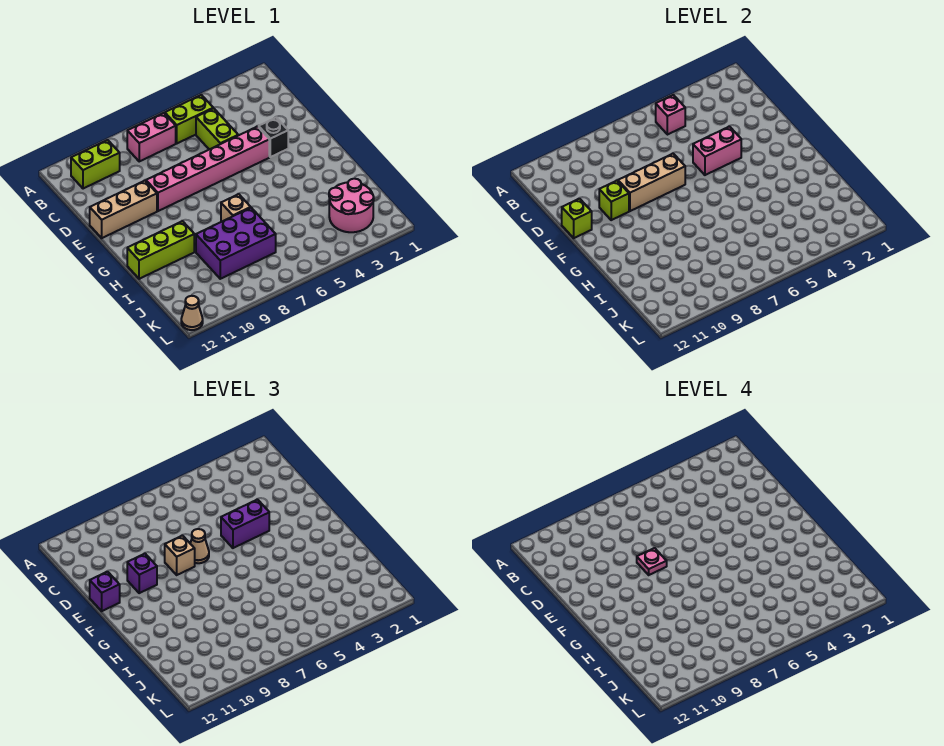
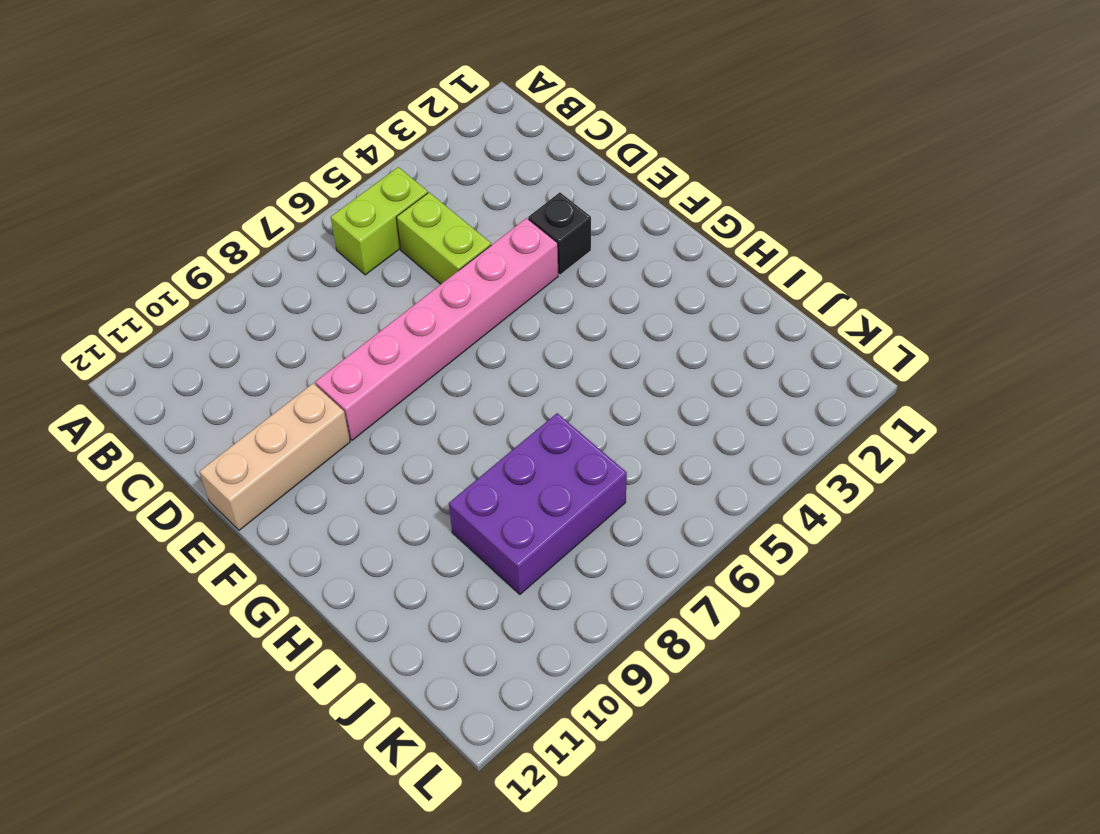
none -> pink brick B7:B8 level 1
none -> lime brick B10:B11 level 1
none -> tan brick H7 level 1

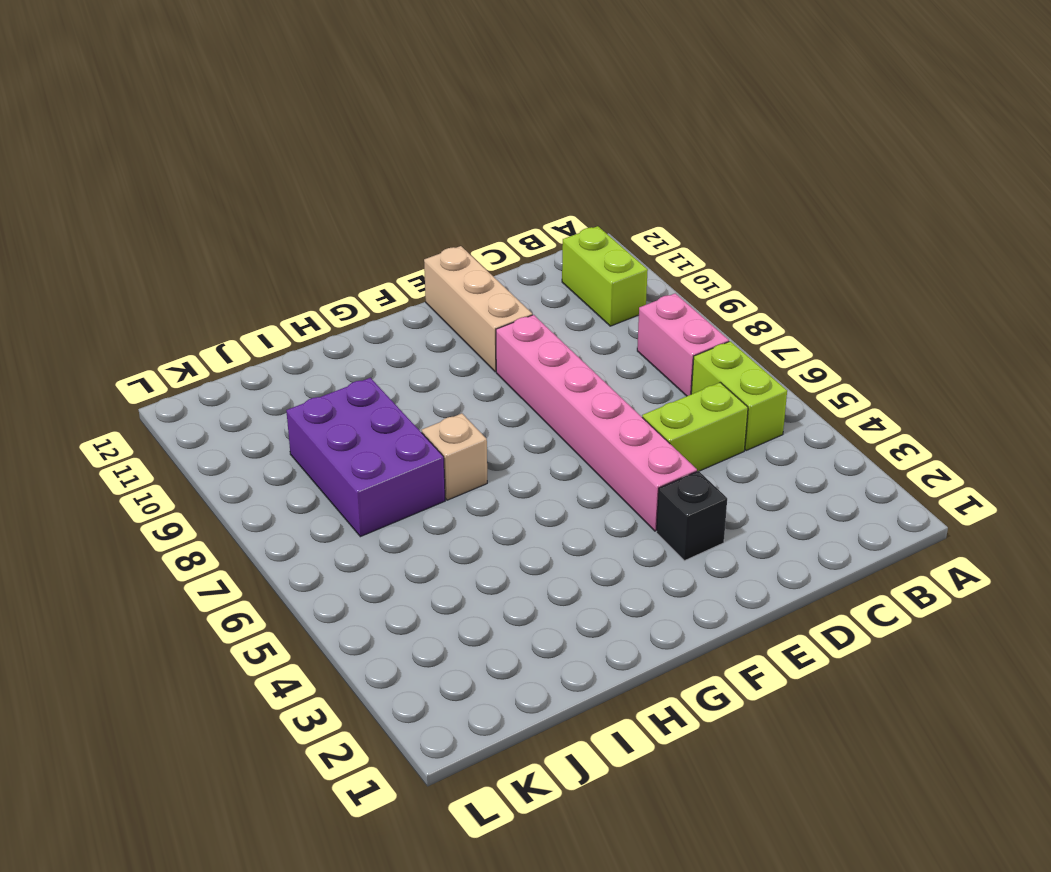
none -> lime brick H10:H12 level 1
none -> pink round brick J2:K3 level 1
none -> tan cone L12 level 1

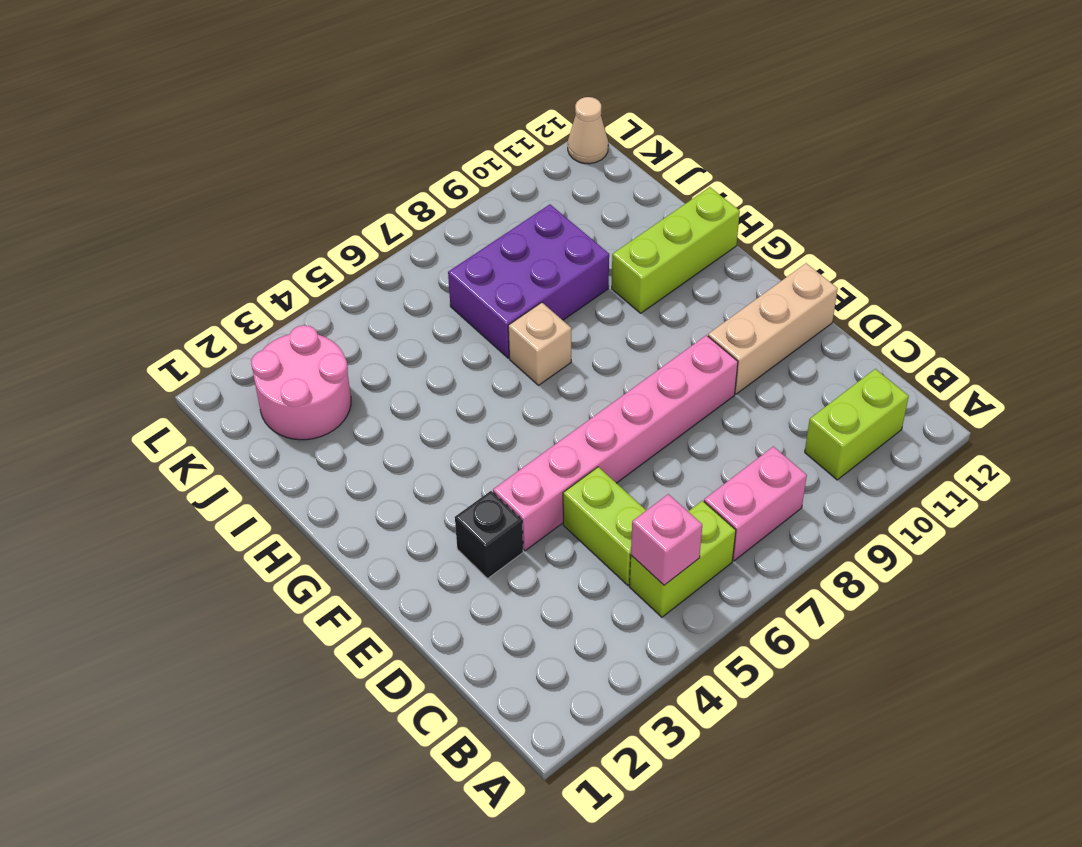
none -> pink brick E4:E5 level 2
none -> tan brick E7:E9 level 2
none -> lime brick E10 level 2

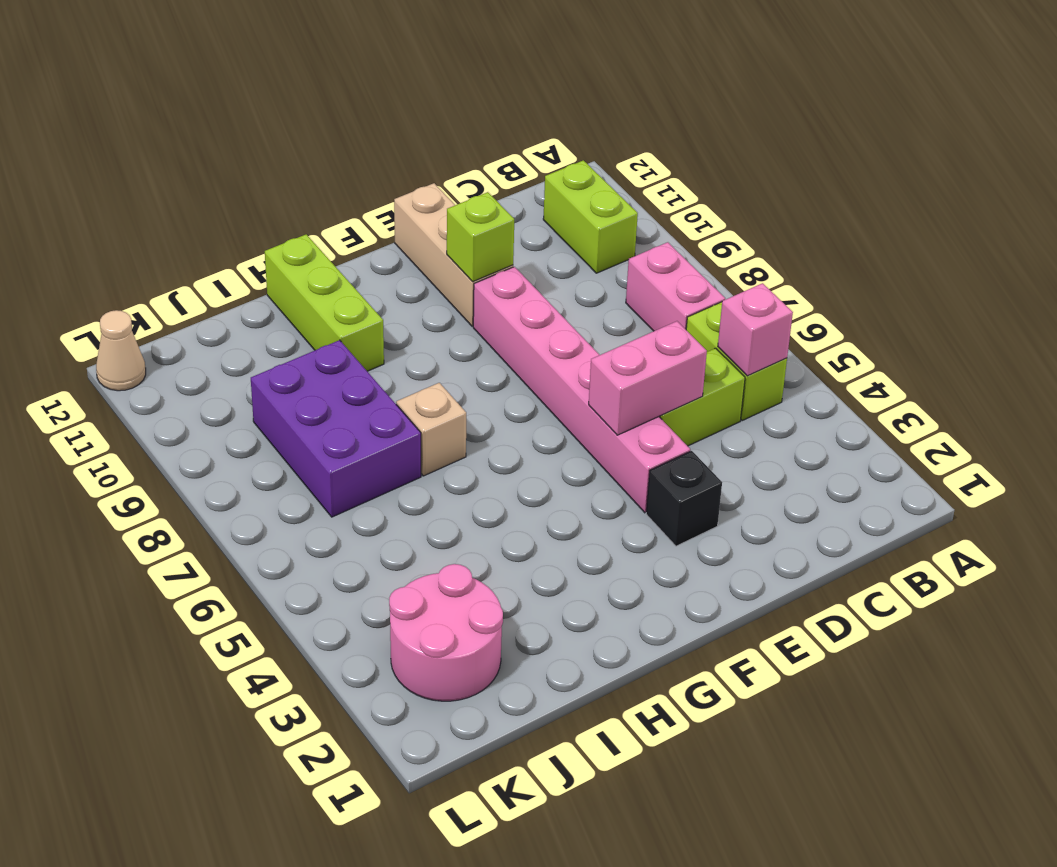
pink brick D5:E5 level 2 -> pink brick E4:E5 level 2
none -> tan brick E7:E9 level 2
none -> lime brick E12 level 2
none -> purple brick E4:E5 level 3

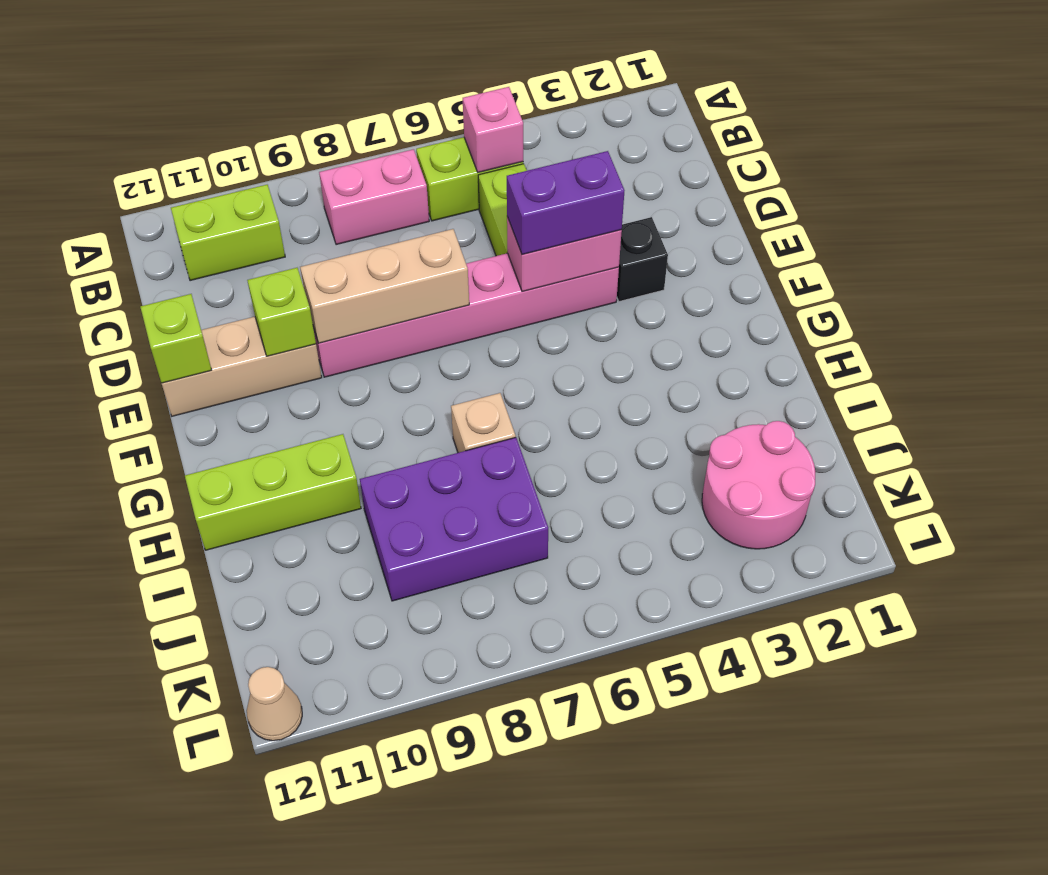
none -> tan cone E7 level 3
none -> tan brick E8 level 3
none -> purple brick E10 level 3

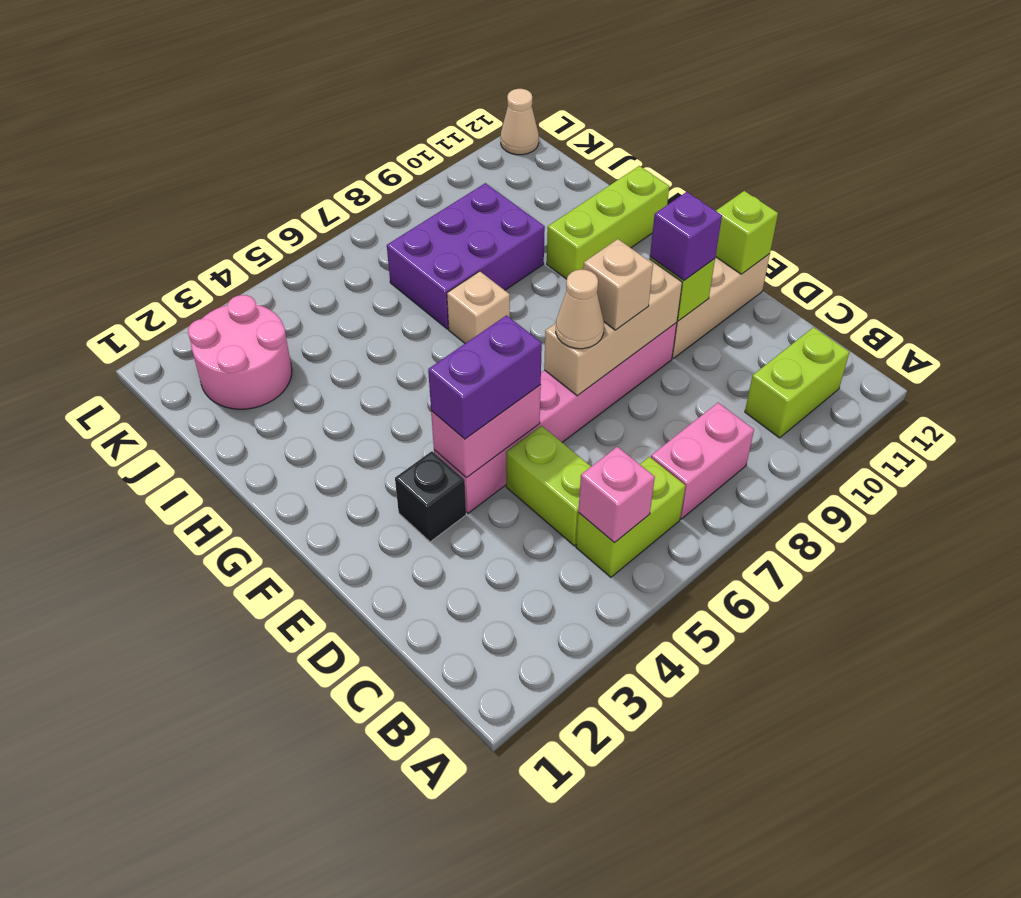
none -> purple brick E12 level 3
none -> pink plate E8 level 4

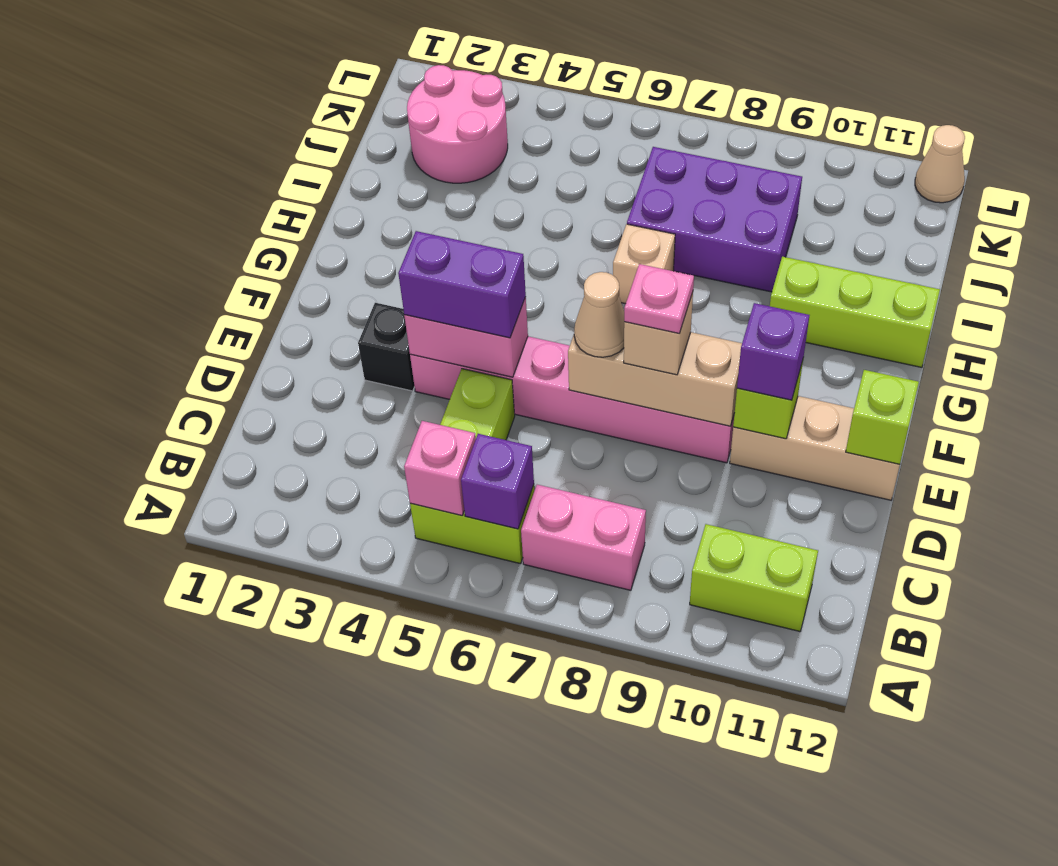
purple brick B6 level 2 -> purple brick E12 level 3

